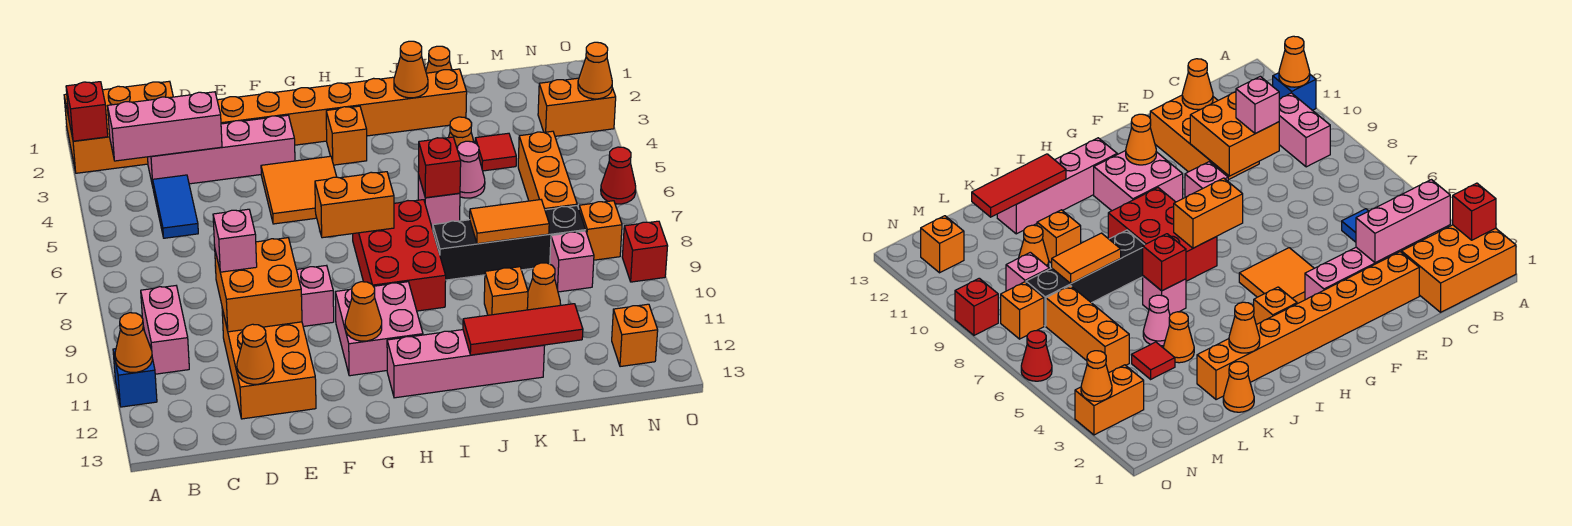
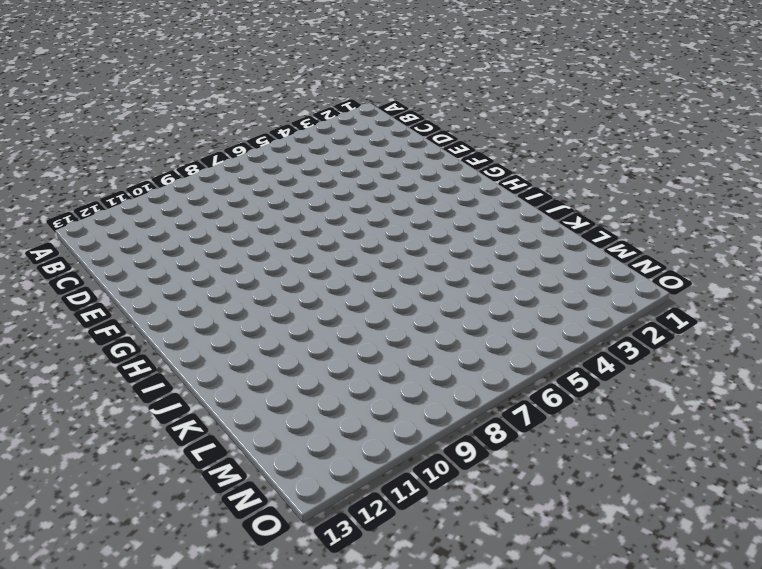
none -> orange brick A1:C2 level 1
none -> blue brick A11 level 1
none -> pink brick B9:B10 level 1
none -> pink brick C3:F3 level 1

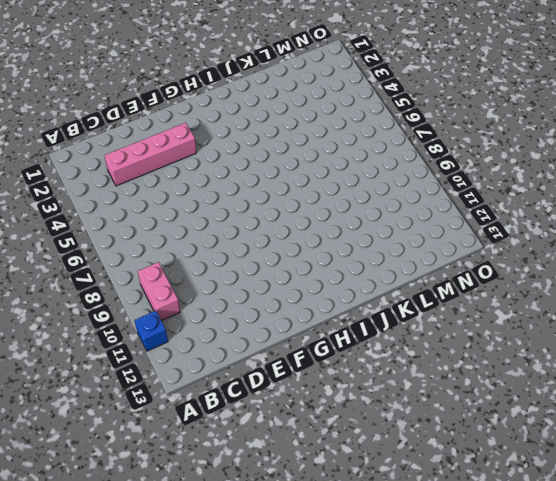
none -> orange brick A1:C2 level 1
none -> blue tile C4:C5 level 1
none -> orange brick D2:K2 level 1
none -> orange brick D10:E12 level 1

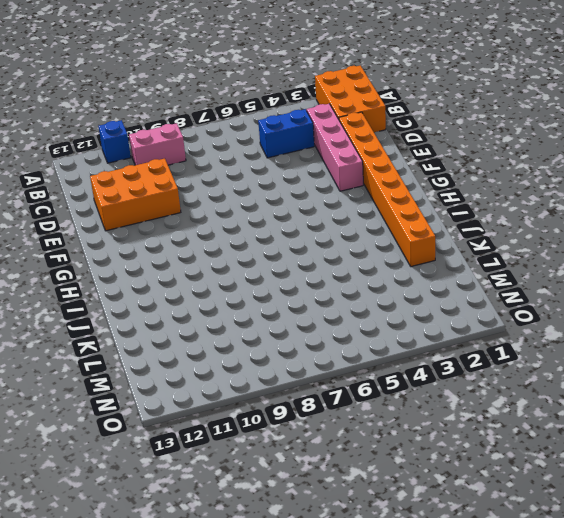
blue brick C4:C5 level 1 -> blue tile C4:C5 level 1
none -> orange tile F4:G5 level 1
none -> pink brick F9 level 1
none -> pink brick G10:H11 level 1
none -> orange brick H3 level 1

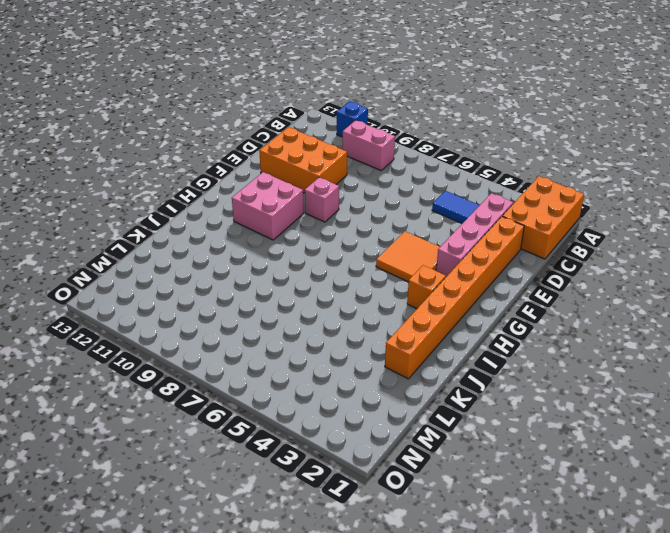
none -> red brick H7:I9 level 1
none -> pink brick H12:K12 level 1
none -> pink brick J6 level 1
none -> black brick J8:M8 level 1

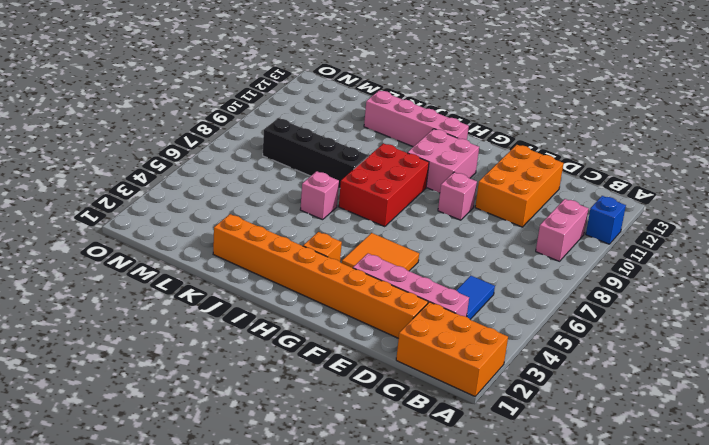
none -> orange cone K1 level 1
none -> orange cone K4 level 1
none -> pink cone K5 level 1
none -> orange brick K10 level 1

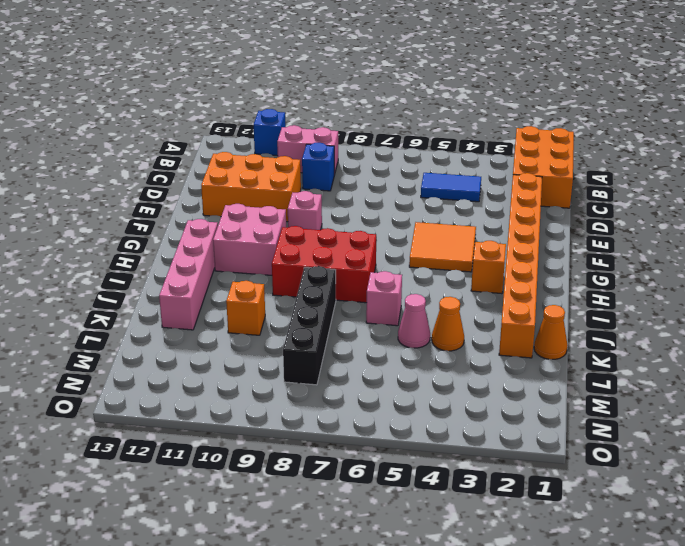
blue brick C9 level 1 -> none
none -> pink brick C3:F3 level 1
none -> red tile L4 level 1
none -> orange cone L10 level 1
none -> orange brick M5:M7 level 1

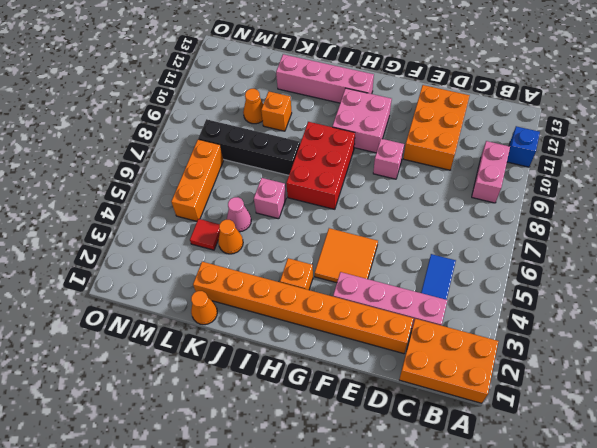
none -> pink brick M9 level 1
none -> orange brick N3:O3 level 1
none -> orange brick N8 level 1
none -> orange brick N12 level 1

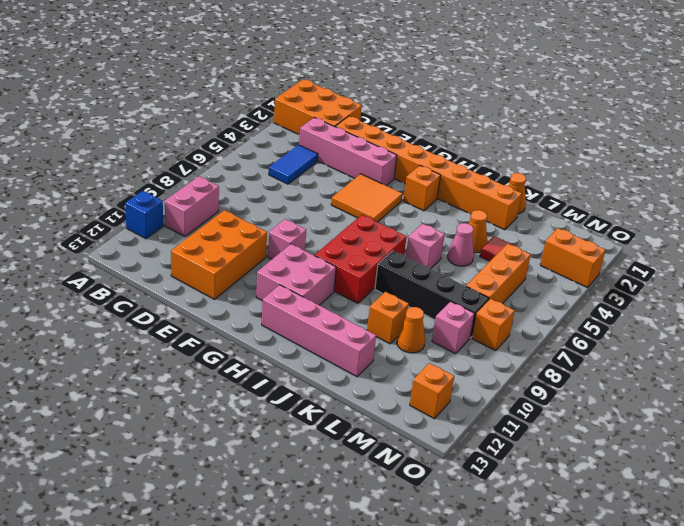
none -> red cone O6 level 1
none -> red brick O9 level 1
none -> red brick A2 level 2
none -> orange cone A11 level 2

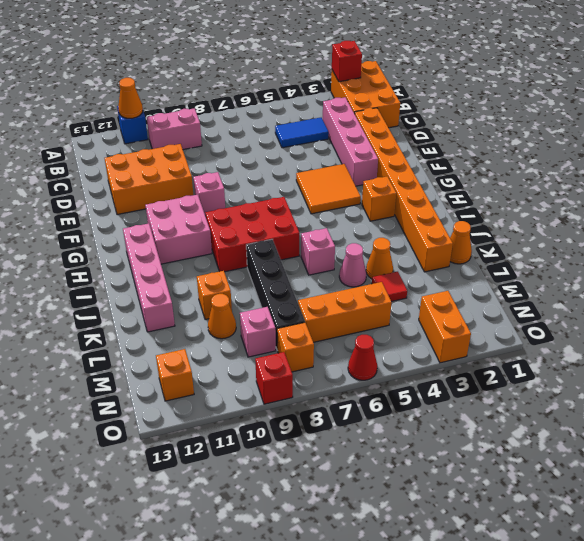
none -> pink brick B3:D3 level 2
none -> orange brick D9:E10 level 2
none -> orange cone D12 level 2
none -> orange brick G7:H7 level 2

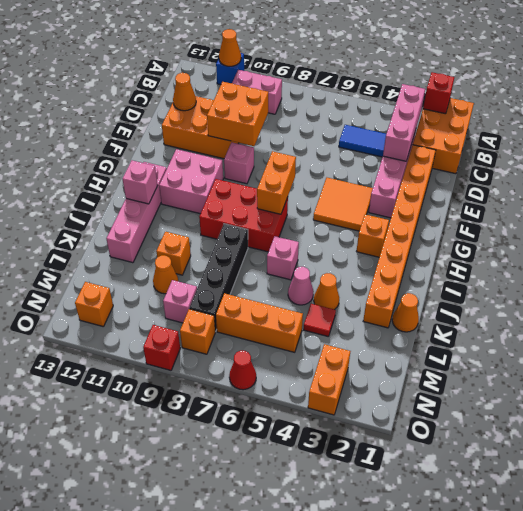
pink brick I12 level 2 -> pink brick D9 level 3
none -> orange cone G11 level 2
none -> orange cone J2 level 2
none -> red brick J6 level 2
none -> red tile J12:L12 level 2

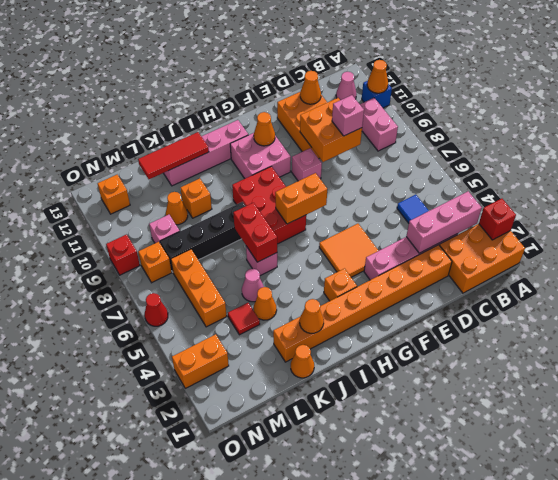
pink cone B12 level 1 -> none
red brick J6:J7 level 2 -> red brick J6 level 2
none -> orange tile K8:L8 level 2
none -> orange cone O3 level 2

